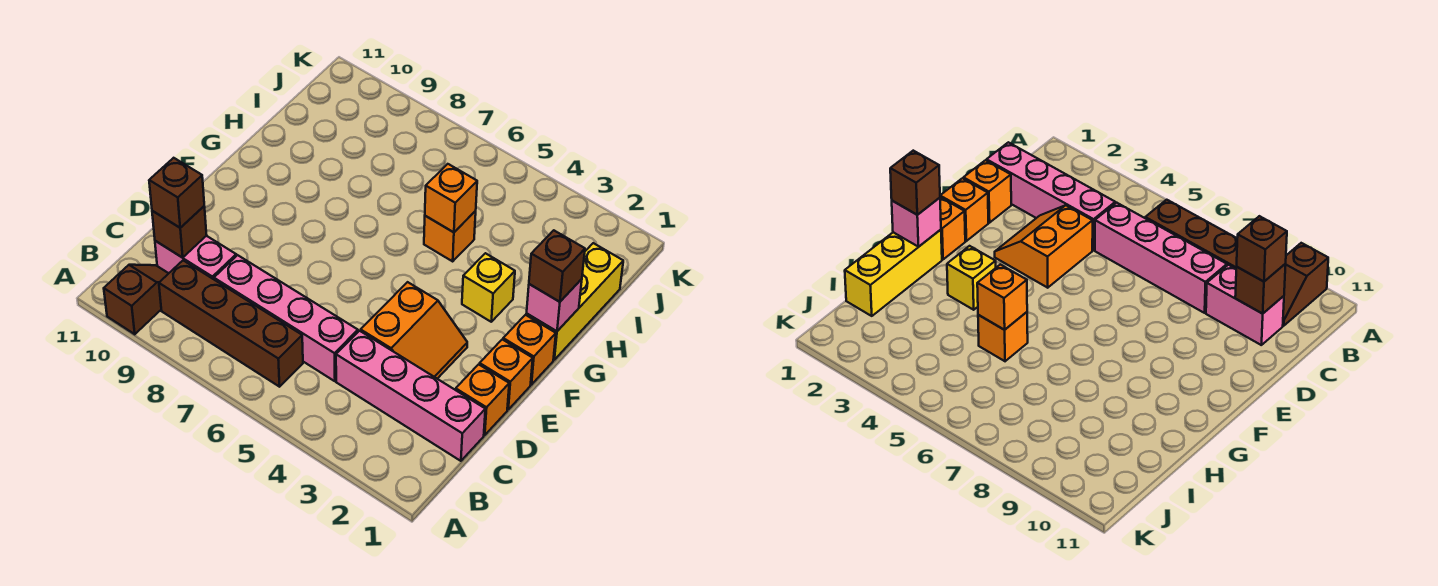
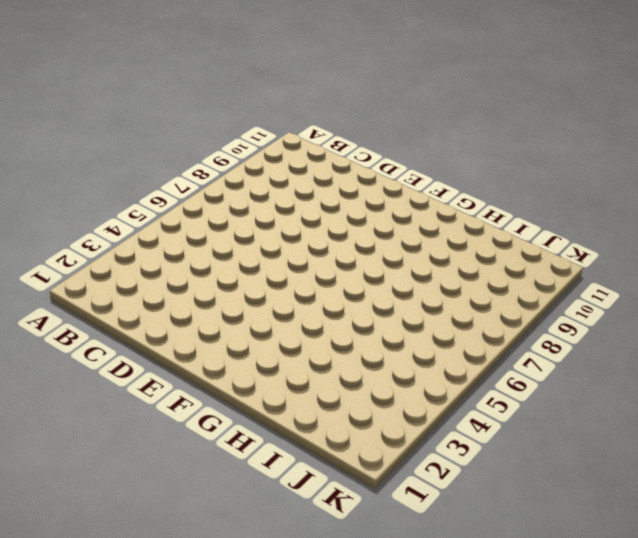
none -> brown slope A10:B10 level 1 top A
none -> brown brick B6:B9 level 1
none -> pink brick C1:C4 level 1

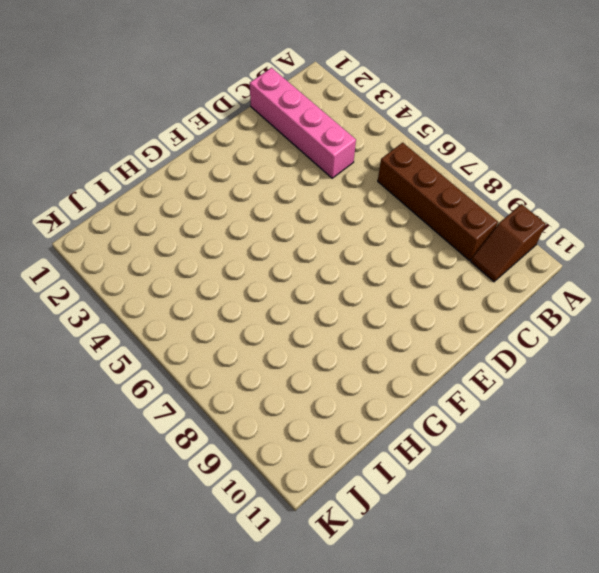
none -> pink brick C5:C8 level 1
none -> pink brick C9:C10 level 1
none -> orange brick D1 level 1

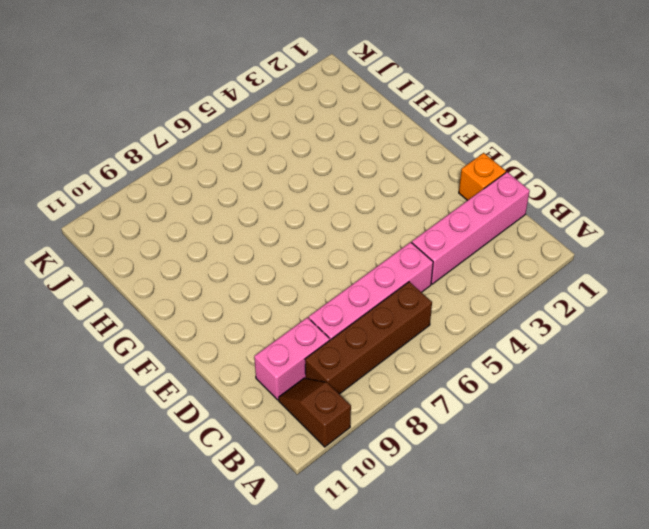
none -> orange slope D3:E4 level 1 top 4
none -> orange brick E1 level 1
none -> orange brick F1 level 1

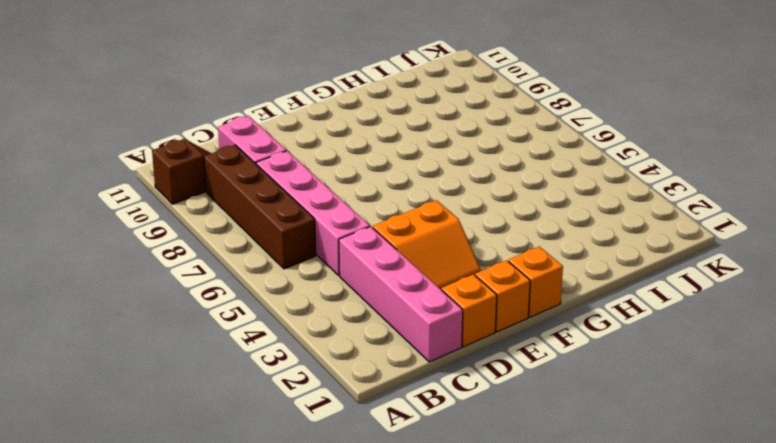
none -> yellow brick G1:I1 level 1
none -> yellow brick G3 level 1
none -> orange brick H5 level 1

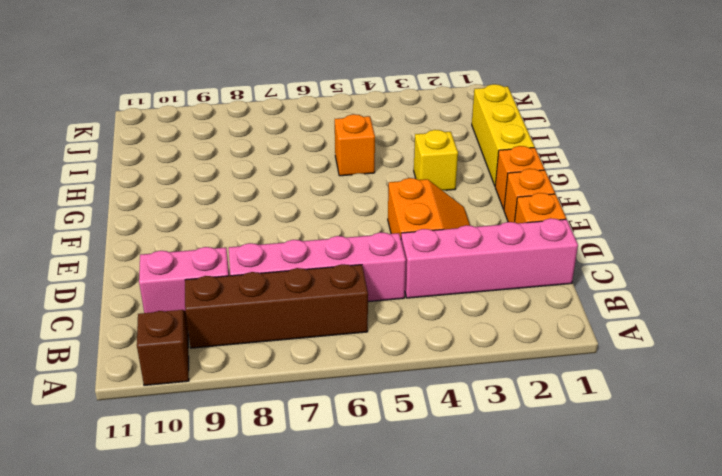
none -> brown brick C10 level 2
none -> pink brick G1 level 2
none -> orange brick H5 level 2

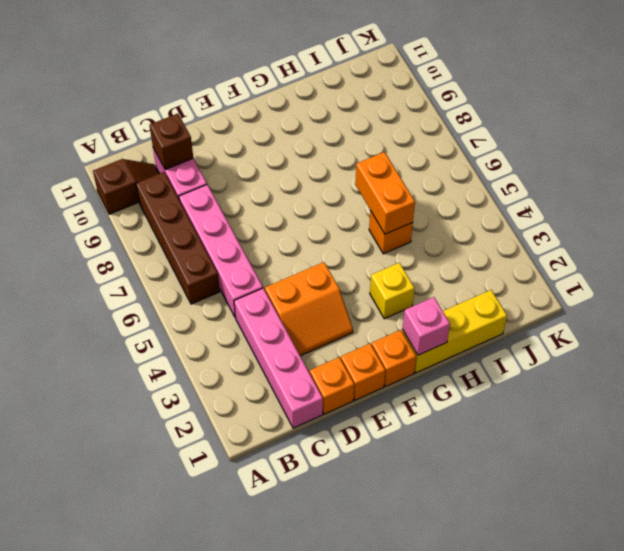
orange brick H5:H6 level 2 -> orange brick H5 level 2
none -> brown brick C10 level 3
none -> brown brick G1 level 3

